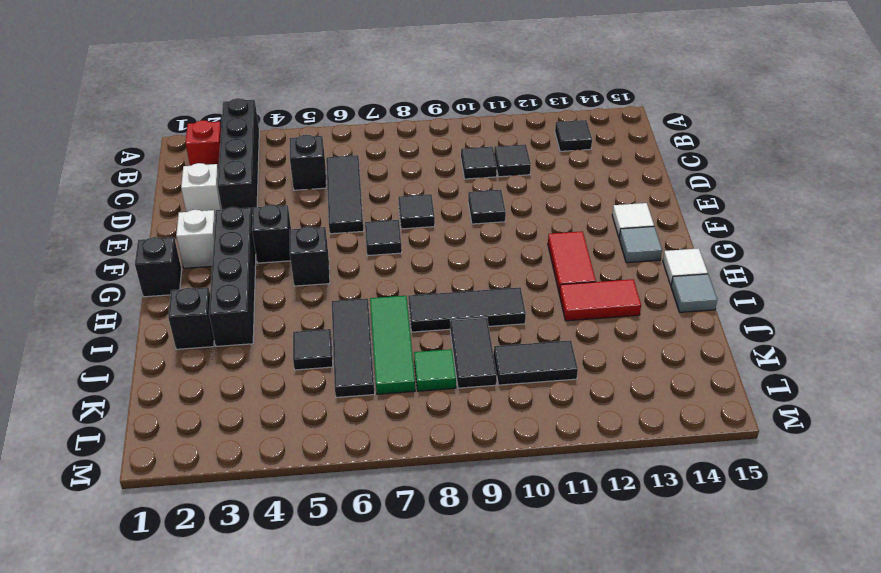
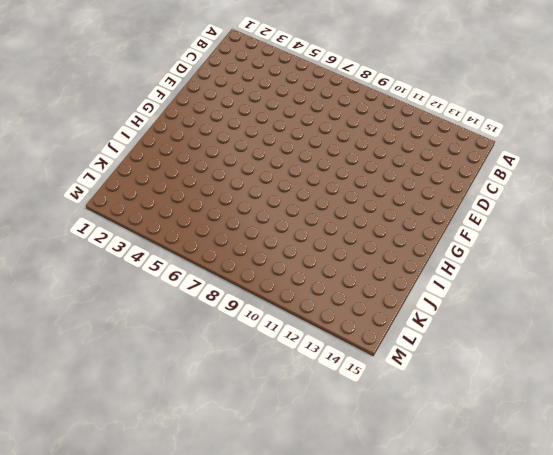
none -> black brick A3:D3 level 1
none -> red brick B2 level 1
none -> black tile B13 level 1
none -> black brick C5 level 1

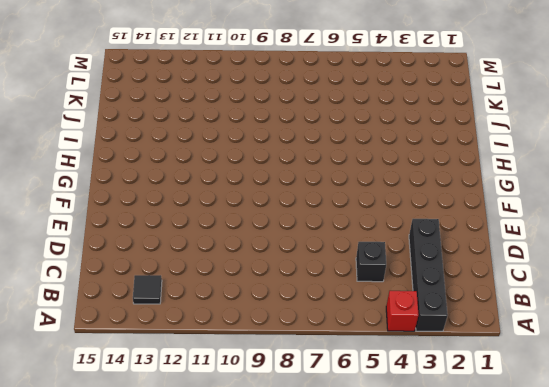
red brick A4 level 1 -> red brick B2 level 1
none -> black tile C6:E6 level 1
none -> black tile C10 level 1
none -> black tile C11 level 1
none -> white brick D2 level 1

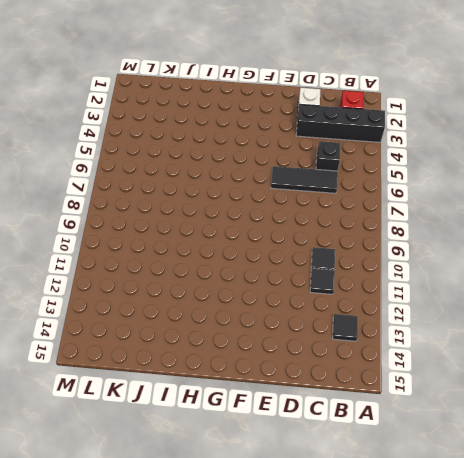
none -> black tile E8 level 1
none -> black tile E10 level 1
none -> white brick F2 level 1
none -> black brick F3:I3 level 1

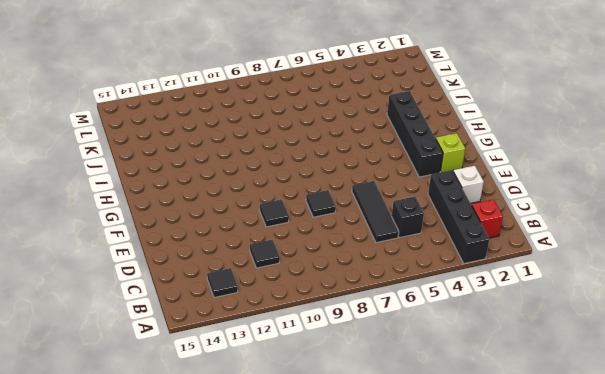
lime brick F2 level 1 -> white brick F2 level 1
none -> black tile C10 level 1
none -> black brick F4 level 1
none -> black tile F7 level 1
none -> white tile F14 level 1

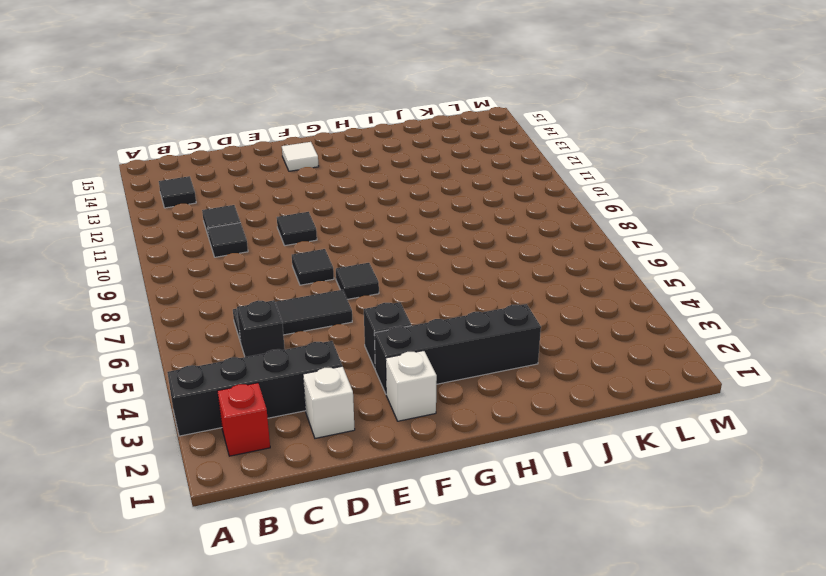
none -> black brick G1 level 1
none -> black brick G5 level 1
none -> red tile G12:H12 level 1
none -> grey tile G14 level 1

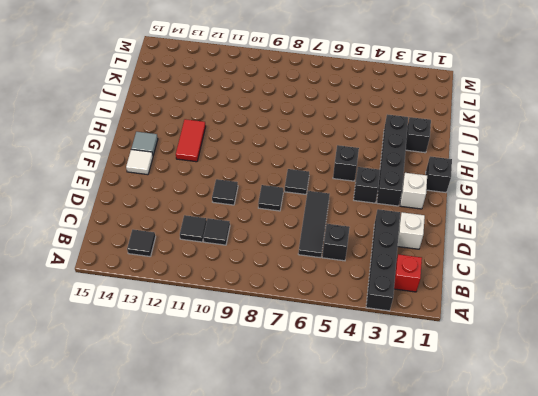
none -> white tile H15 level 1
none -> black tile I6:K6 level 1
none -> green tile I7:K7 level 1
none -> black tile I8:I10 level 1

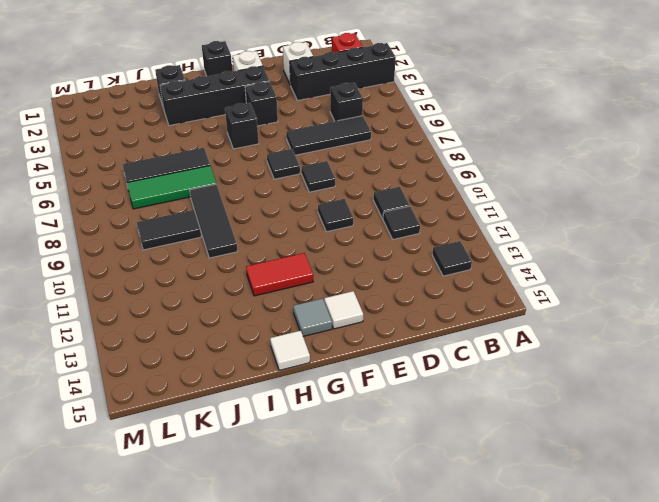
none -> red tile I12:I13 level 1
none -> grey tile I15 level 1
none -> black tile J5 level 1
none -> green tile K8 level 1

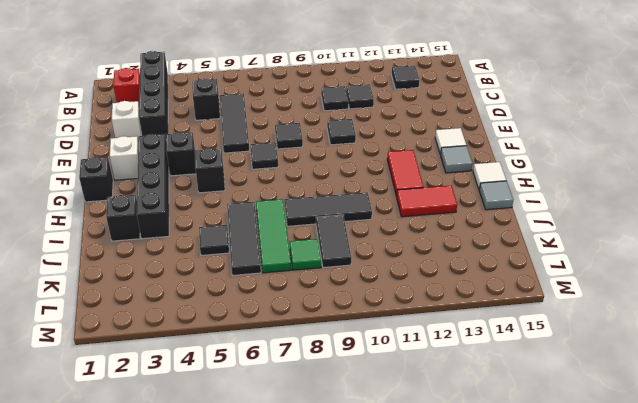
none -> black tile K10:K11 level 1

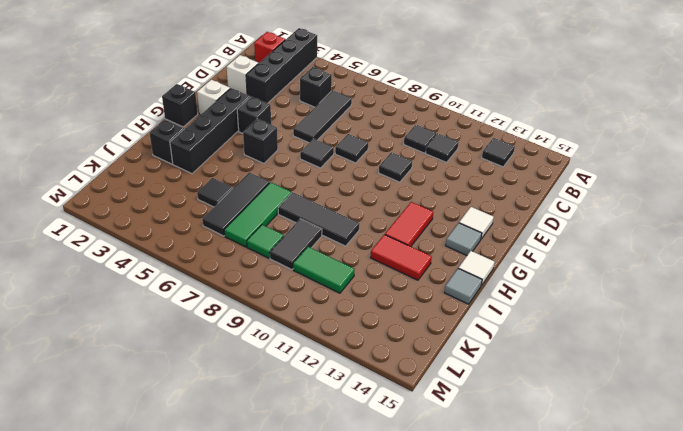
green tile K10:K11 level 1 -> black tile K10:K11 level 1

